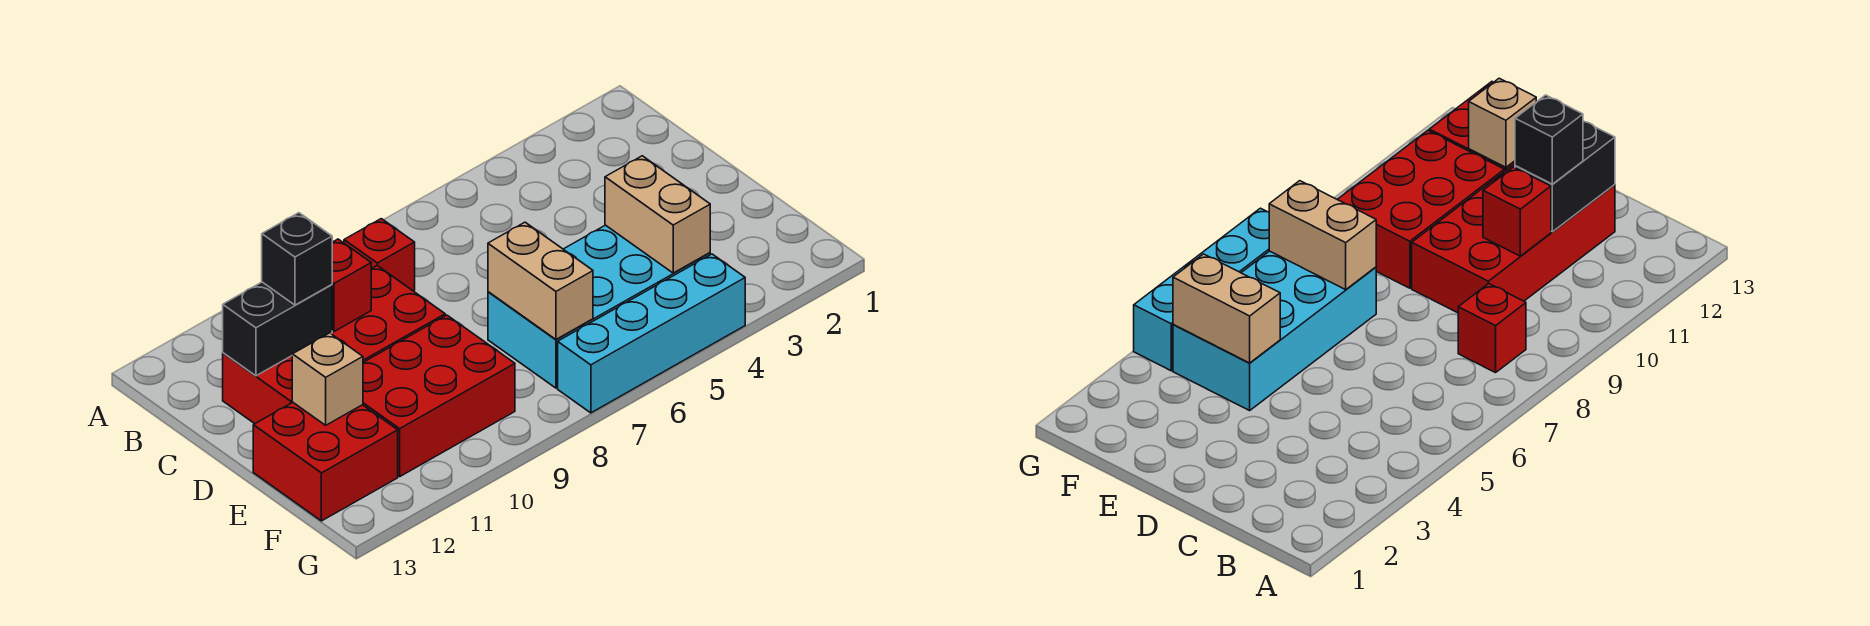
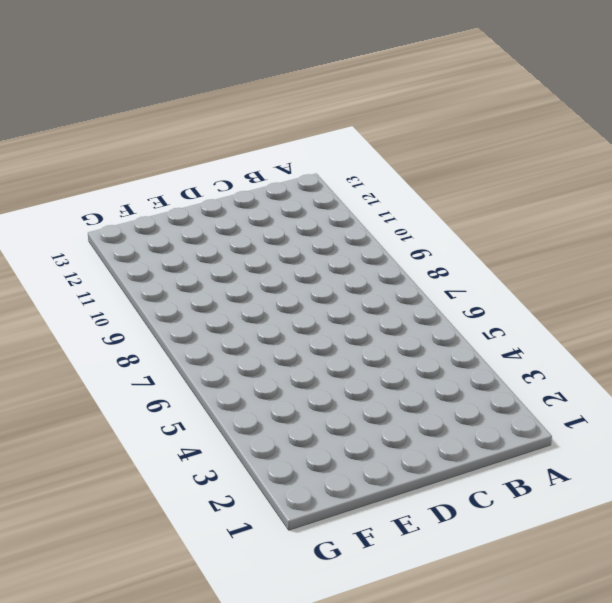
none -> red brick B8 level 1
none -> red brick C9:D12 level 1
none -> cyan brick E4:F7 level 1

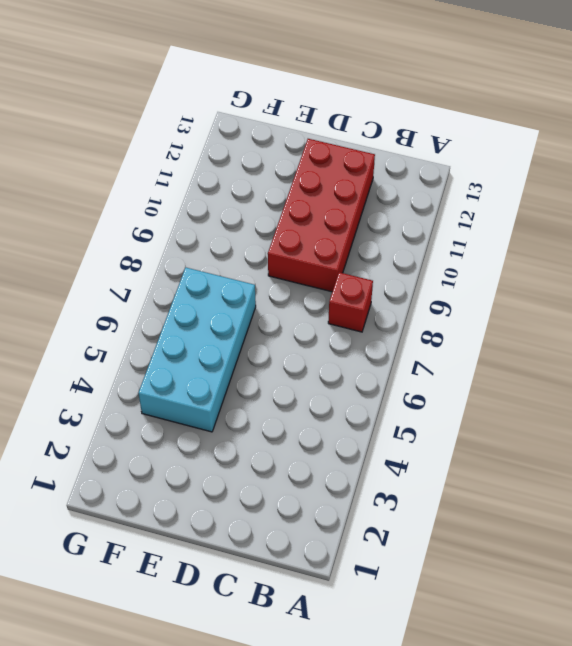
none -> red brick E9:F11 level 1
none -> red brick E12:F13 level 1
none -> cyan brick G4:G7 level 1

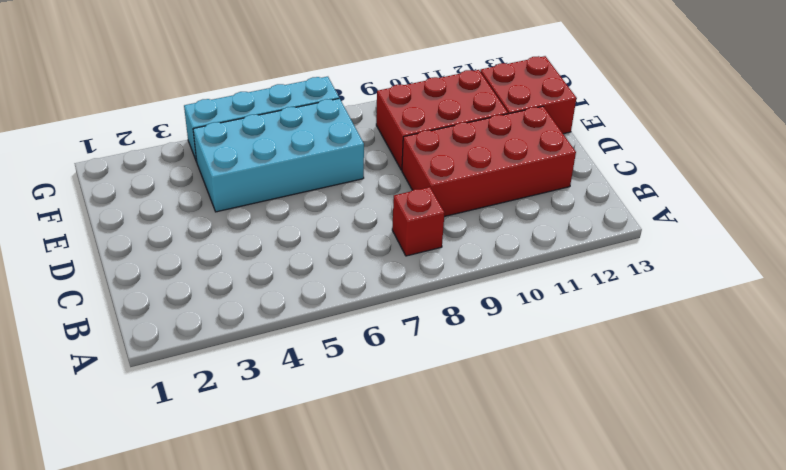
none -> red brick C10 level 2
none -> black brick C11:C12 level 2
none -> tan brick E4:F4 level 2

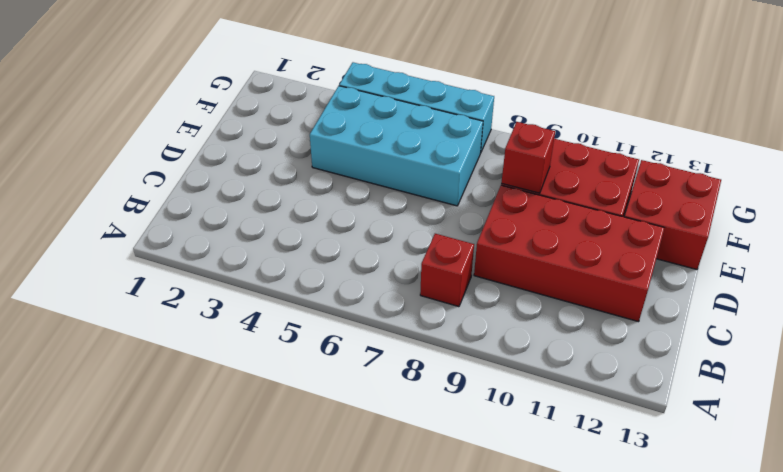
red brick E9 level 2 -> red brick C10 level 2
none -> black brick C11:C12 level 2
none -> tan brick E4:F4 level 2
none -> tan brick E7:F7 level 2

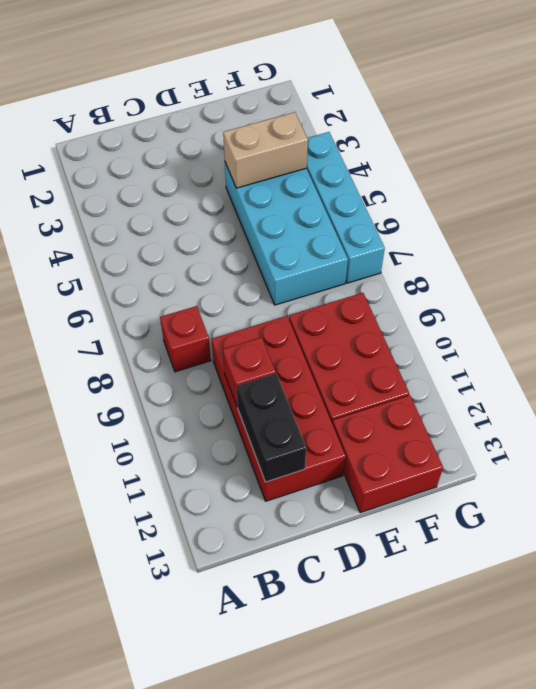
none -> tan brick E7:F7 level 2
none -> tan brick E12 level 2
none -> black brick C11 level 3

